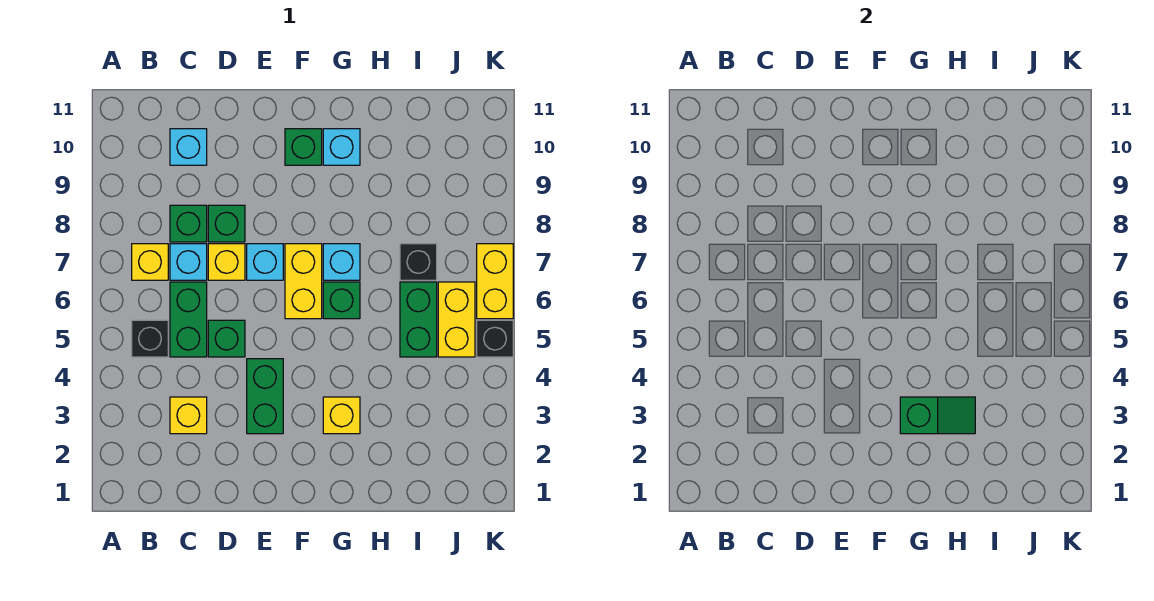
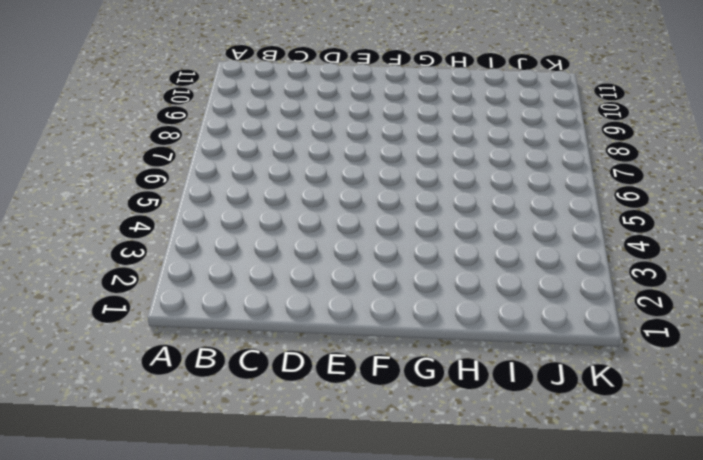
none -> black brick B5 level 1
none -> yellow brick B7 level 1
none -> yellow brick C3 level 1

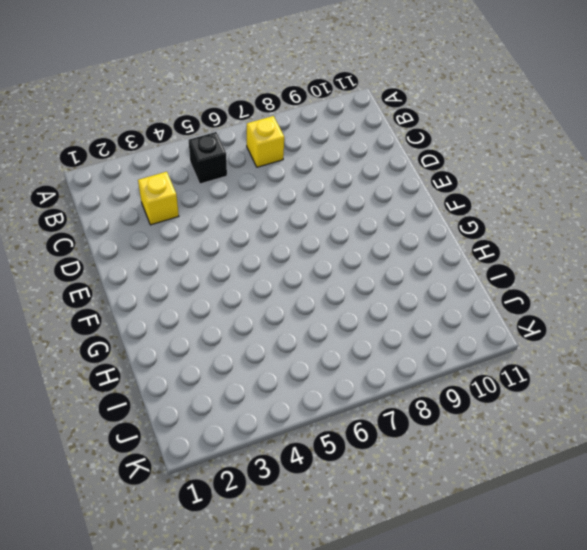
none -> green brick C5:C6 level 1
none -> cyan brick C7 level 1
none -> green brick C8 level 1

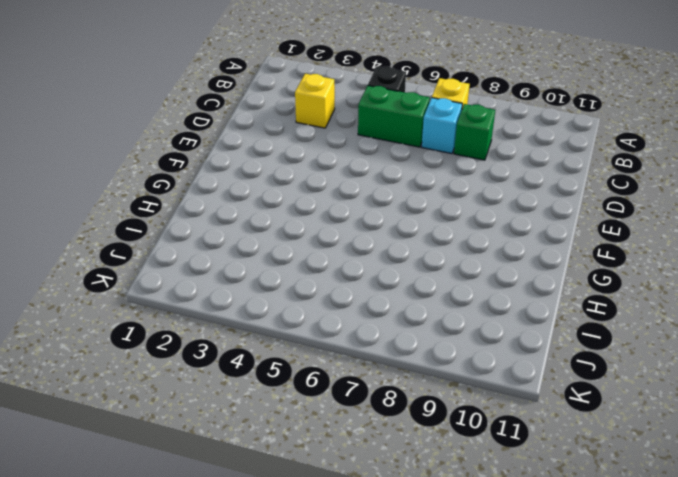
none -> cyan brick C10 level 1
none -> green brick D5 level 1
none -> yellow brick D7 level 1

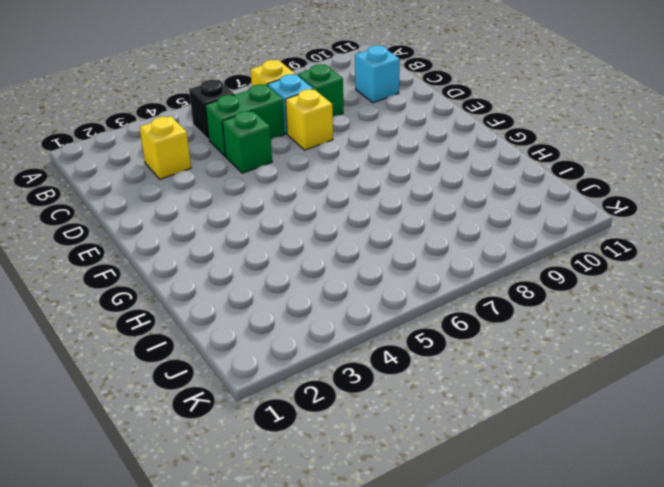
none -> green brick D8 level 1
none -> green brick E3:E4 level 1
none -> cyan brick E7 level 1

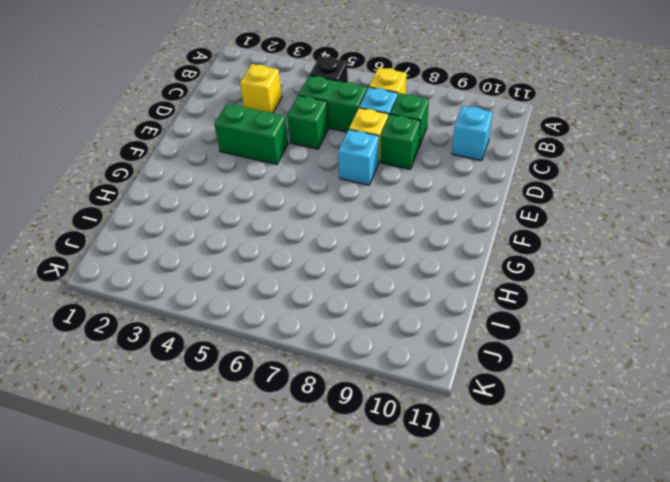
none -> yellow brick F6:F7 level 1
none -> green brick F10 level 1
none -> yellow brick G3 level 1

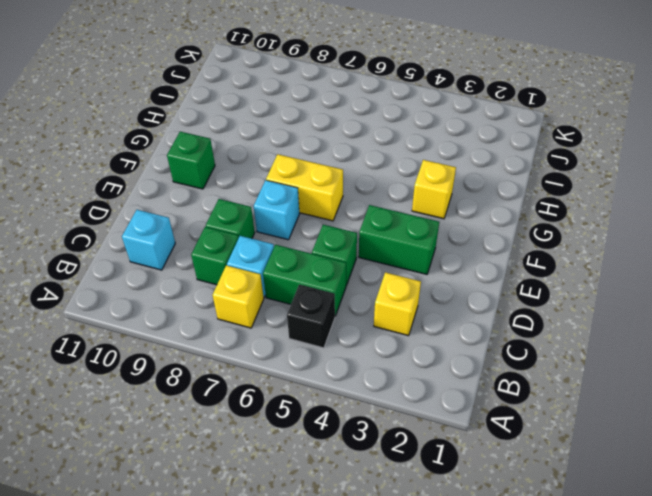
none -> yellow brick D7 level 1
none -> green brick G6 level 1
none -> cyan brick G7 level 1

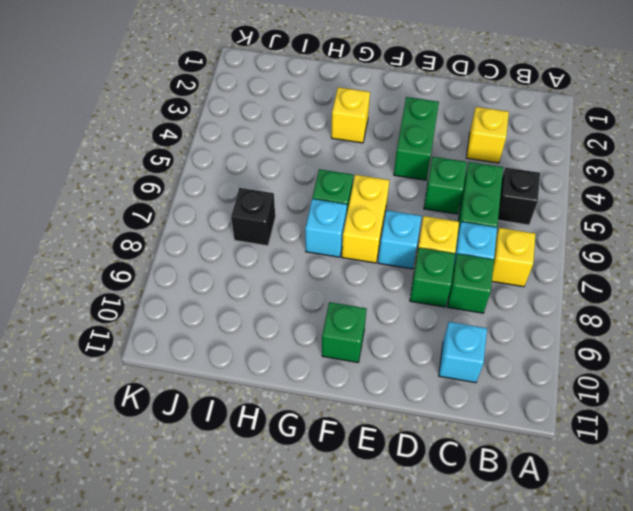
none -> cyan brick G10 level 1
none -> green brick I5:I6 level 1
none -> yellow brick J5:J6 level 1

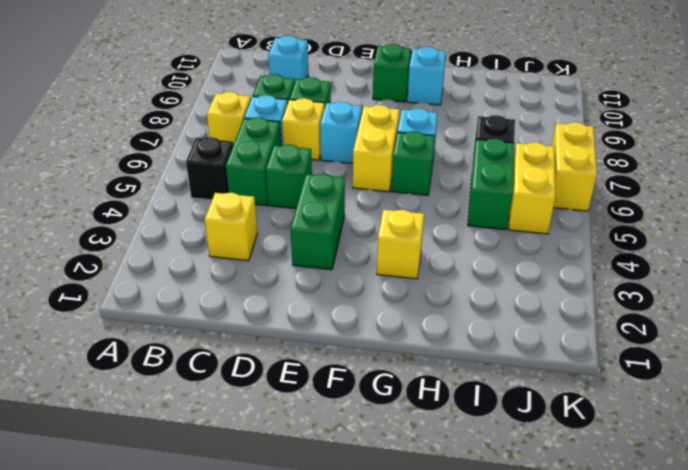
none -> black brick K5 level 1
none -> green slope G3:H3 level 2 top G

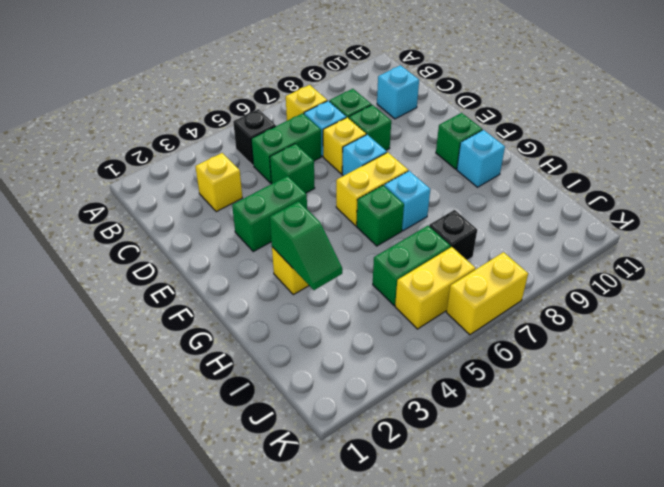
none -> black brick K5 level 1

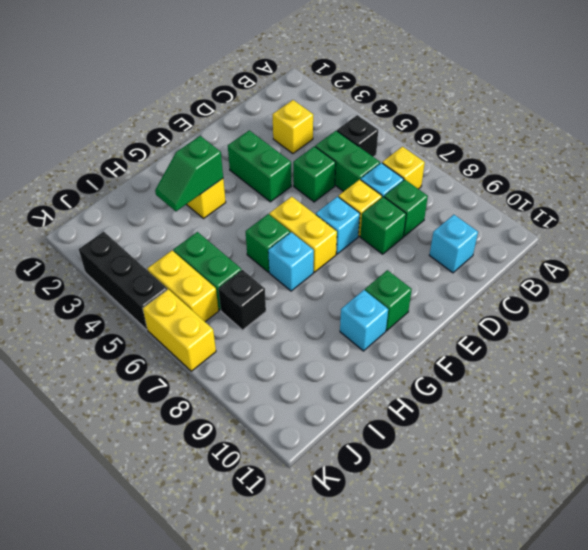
black brick K3:K5 level 1 -> black brick K5 level 1

